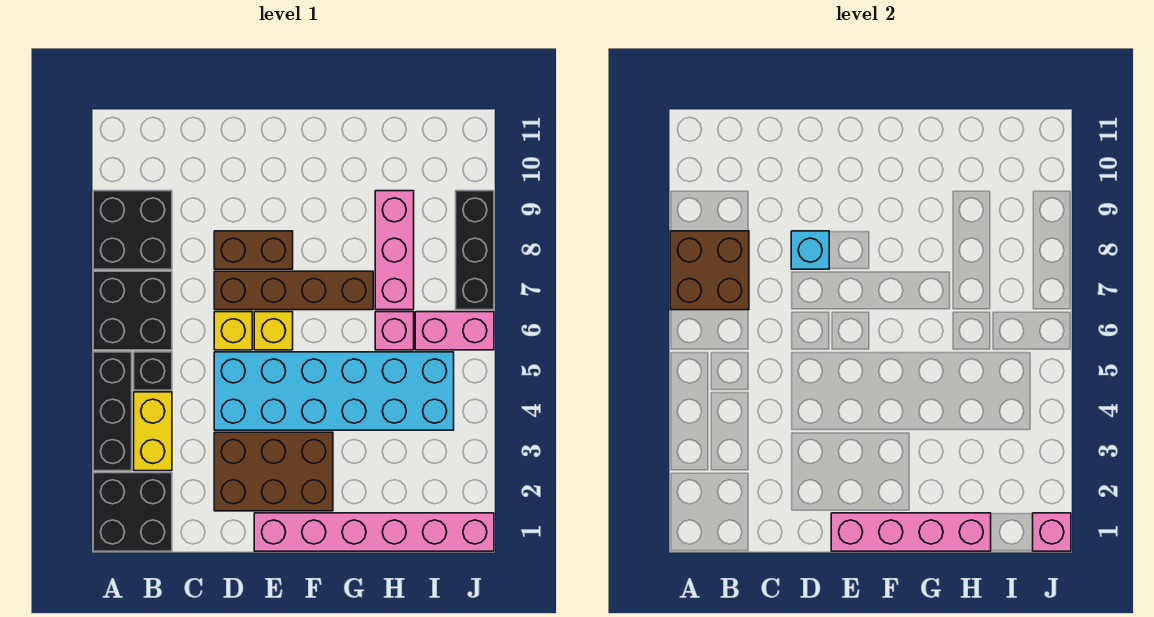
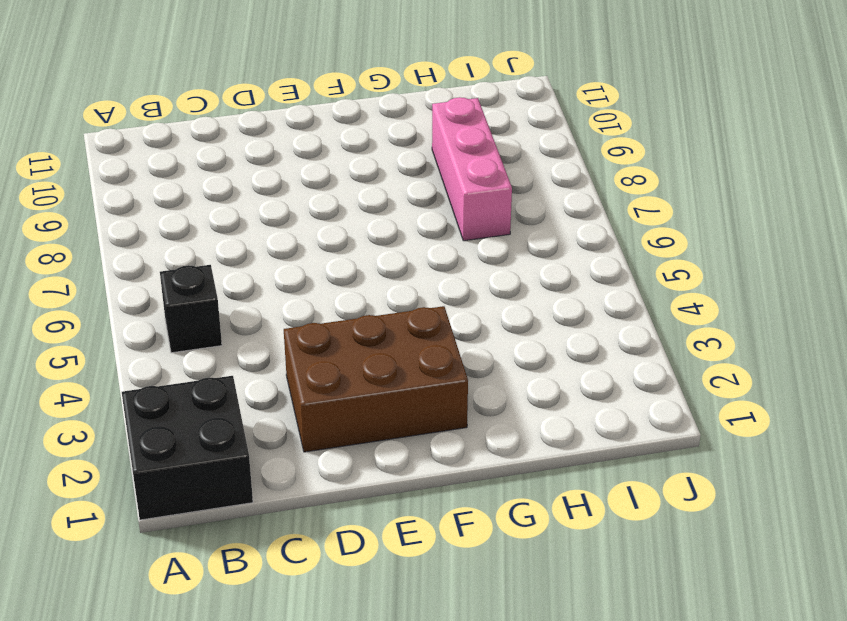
none -> black brick A3:A5 level 1
none -> black brick A6:B7 level 1
none -> black brick A8:B9 level 1

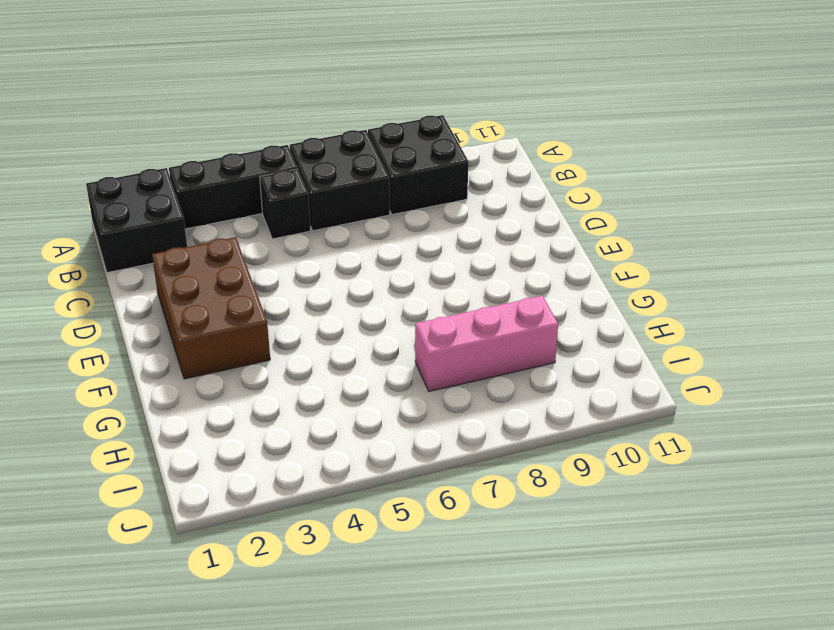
none -> yellow brick B3:B4 level 1
none -> cyan brick D4:I5 level 1
none -> yellow brick D6 level 1

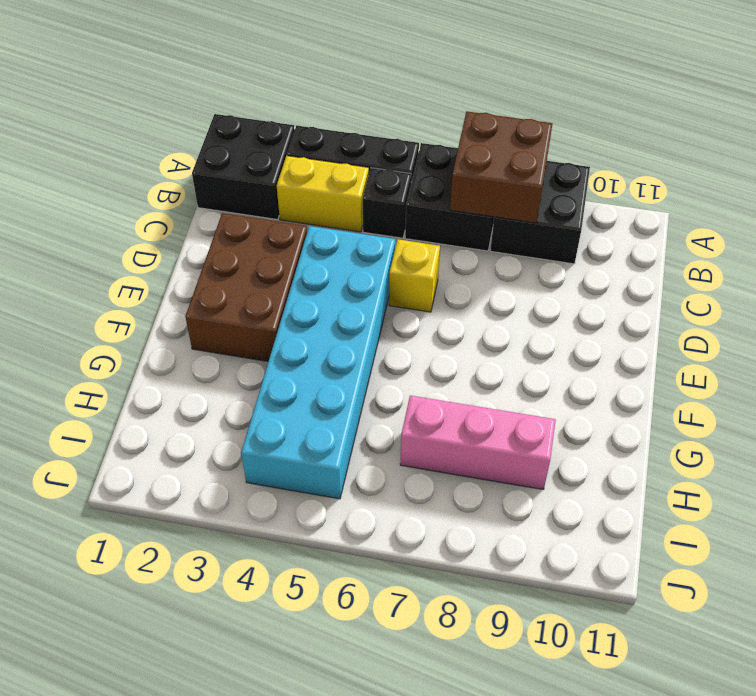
none -> brown brick D7:G7 level 1
none -> brown brick D8:E8 level 1
none -> pink brick E1:J1 level 1

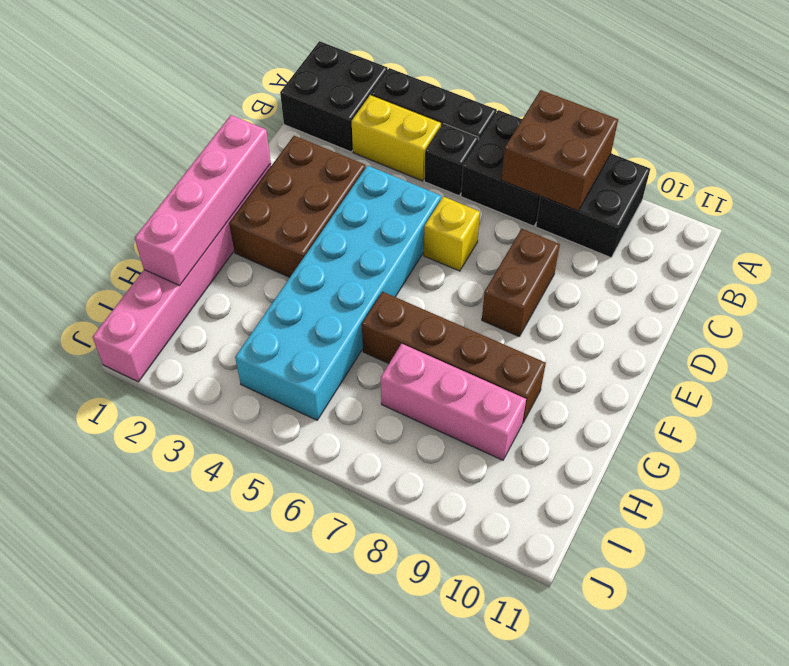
brown brick G6:G9 level 1 -> brown brick D7:G7 level 1
none -> yellow brick E6 level 1
none -> pink brick H6 level 1
none -> pink brick I6:J6 level 1

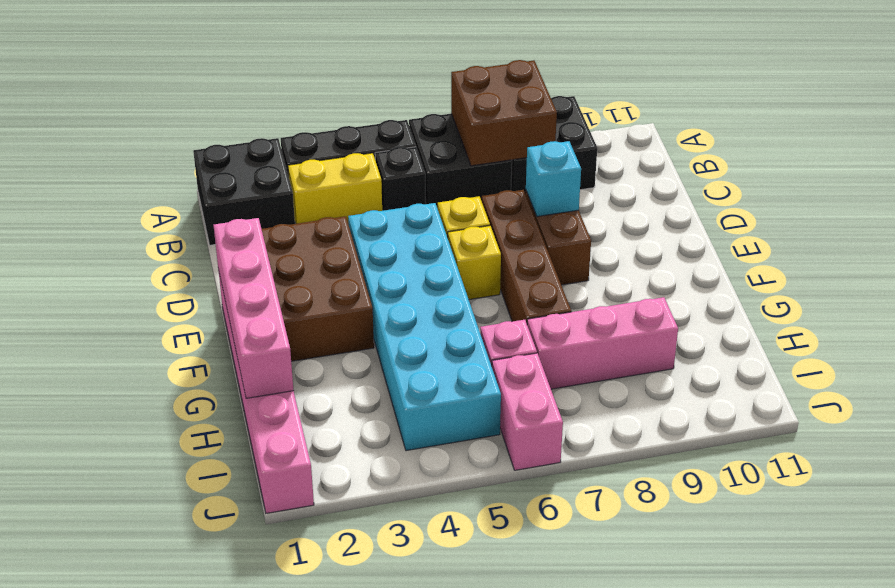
none -> black brick J7:J9 level 1
none -> pink brick J1 level 2

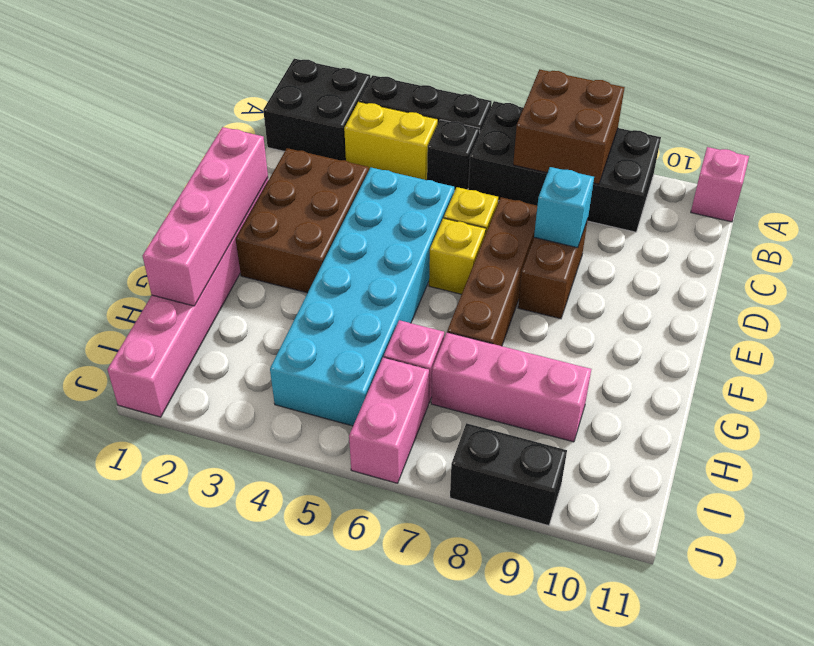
pink brick A11 level 1 -> pink brick J1 level 2
black brick J8:J9 level 1 -> black brick J7:J9 level 1

